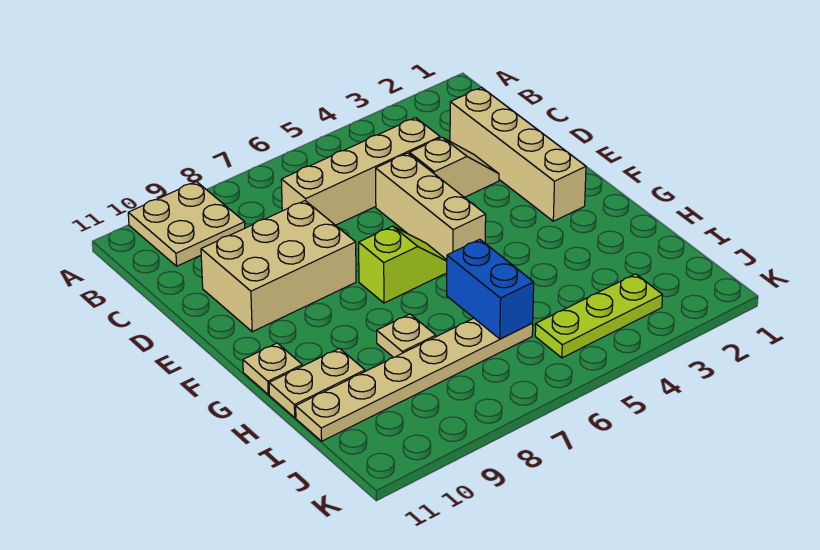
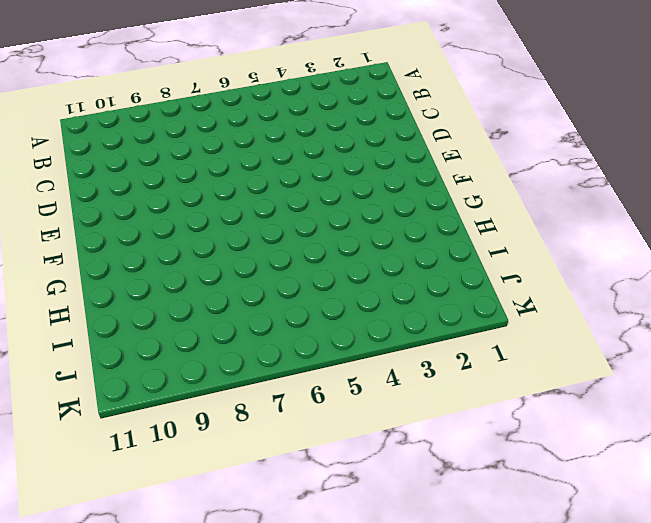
none -> tan plate A9:B10 level 1
none -> tan brick C2:F2 level 1
none -> tan brick C4:C7 level 1

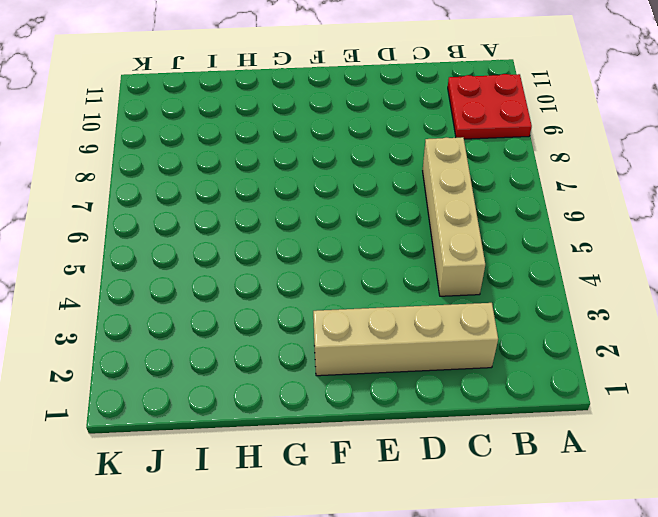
red plate A9:B10 level 1 -> tan plate A9:B10 level 1
none -> tan slope D3:D4 level 1 top 4
none -> tan brick D5:F5 level 1
none -> tan brick D8:E10 level 1

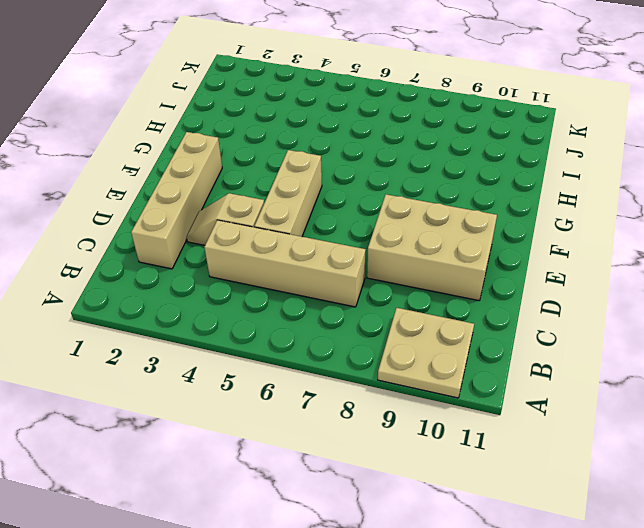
none -> lime slope F6:F7 level 1 top 7
none -> tan plate G11 level 1
none -> tan plate H8 level 1

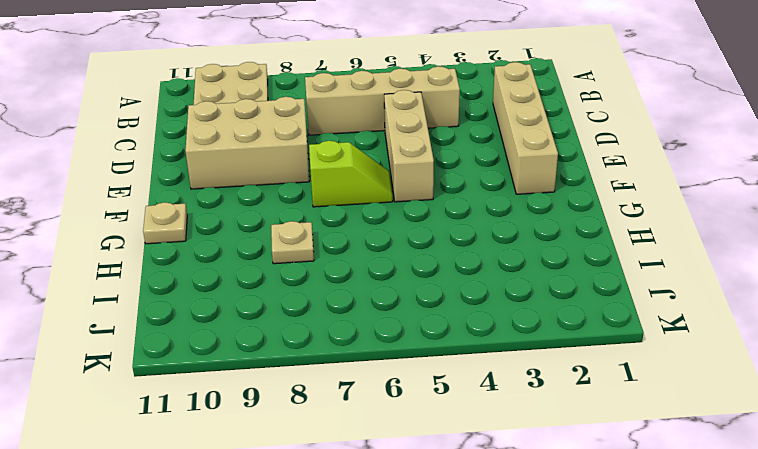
none -> tan slope D3:D4 level 1 top 4
none -> tan plate H10:H11 level 1
none -> tan plate I6:I11 level 1

